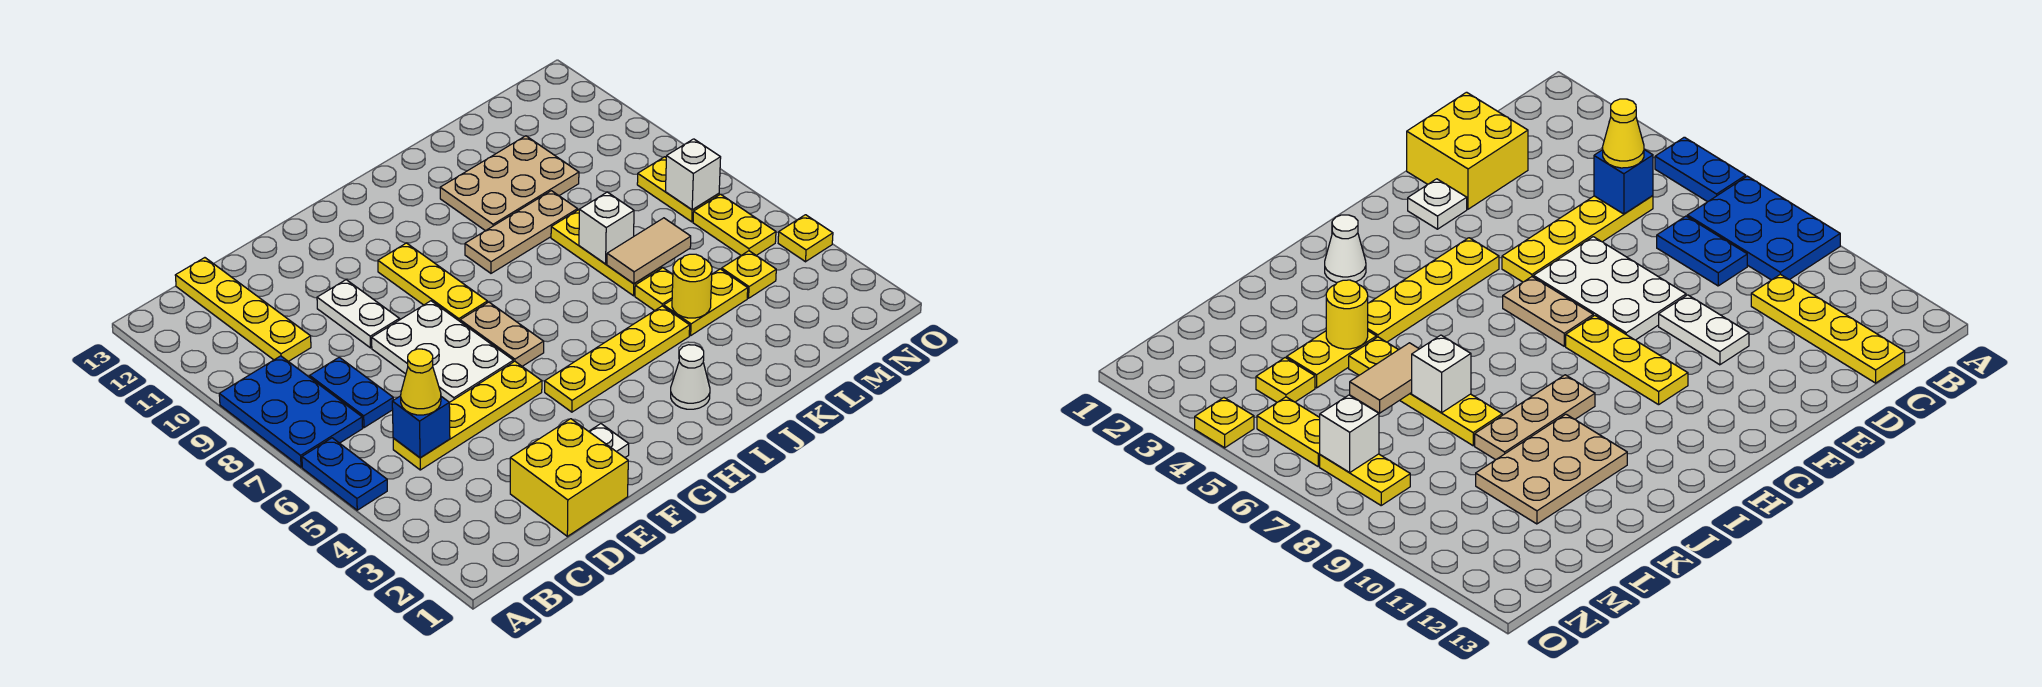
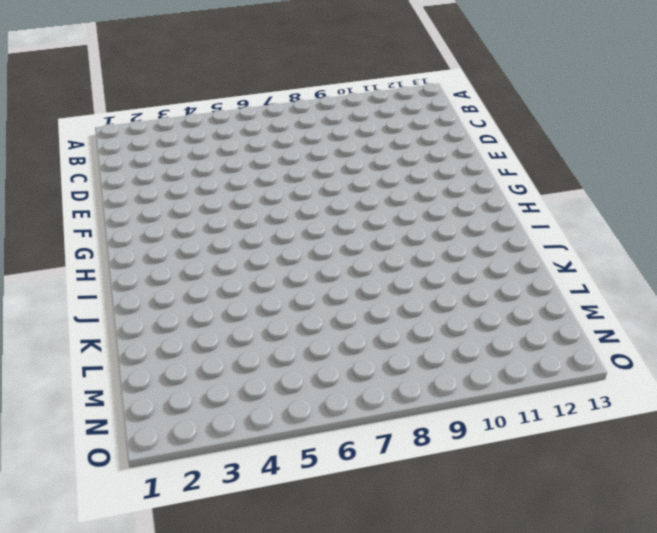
none -> blue plate A5:A6 level 1
none -> blue plate A7:B9 level 1
none -> yellow plate C5:F5 level 1

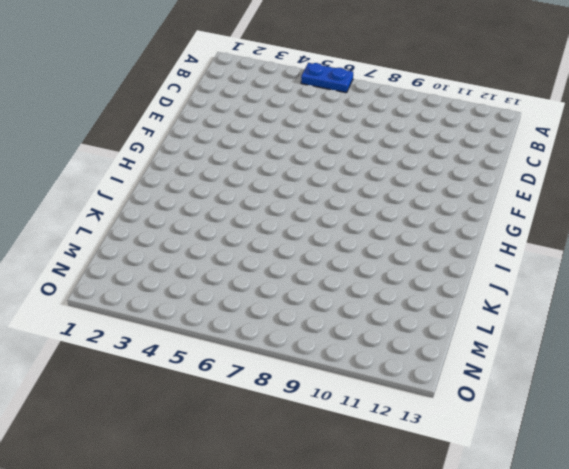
none -> blue plate A7:B9 level 1
none -> yellow plate C5:F5 level 1
none -> blue plate C7:C8 level 1

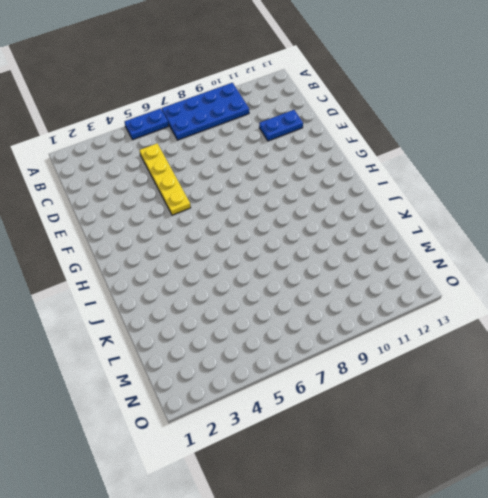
blue plate A7:B10 level 1 -> blue plate A7:B9 level 1
blue plate D11:D12 level 1 -> blue plate C7:C8 level 1
none -> yellow plate C10:C13 level 1
none -> yellow brick D1:E2 level 1
none -> white plate E6:F8 level 1

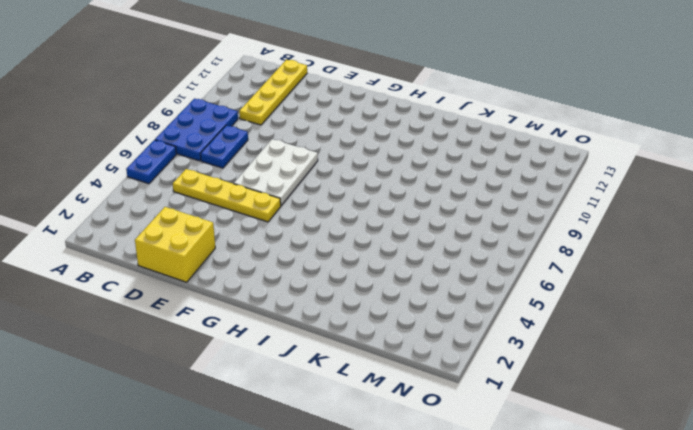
none -> white plate E9:E10 level 1
none -> white plate F2 level 1
none -> yellow plate G4:J4 level 1

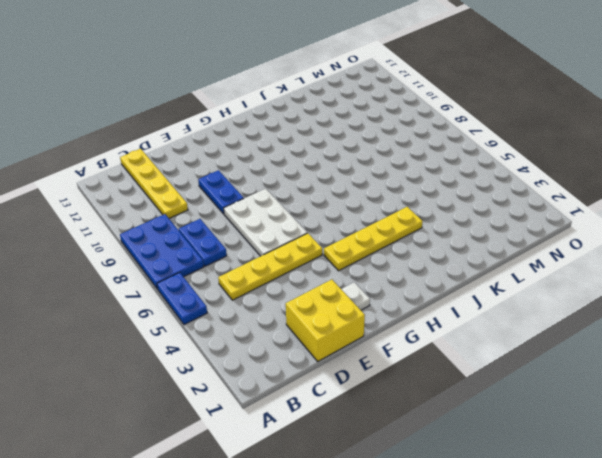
blue plate E9:E10 level 1 -> white plate E9:E10 level 1
none -> tan plate G6:G7 level 1
none -> yellow plate G8:G10 level 1
none -> white cone I2 level 1

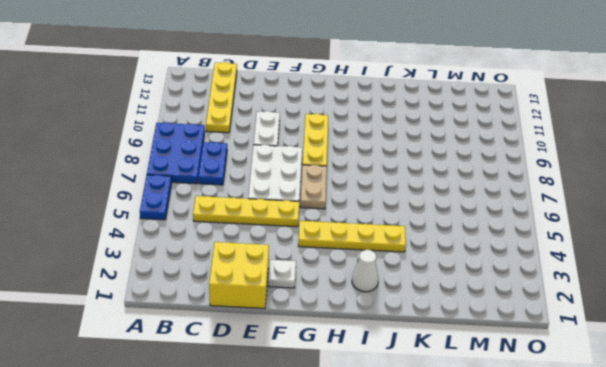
none -> tan plate I9:K9 level 1
none -> tan plate J10:L11 level 1
none -> yellow plate K4:L4 level 1

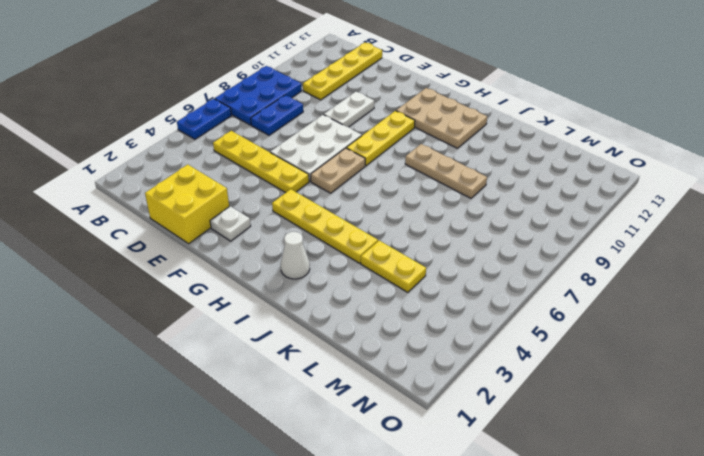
tan plate G11:I12 level 1 -> tan plate J10:L11 level 1
none -> yellow plate K5 level 1
none -> yellow plate K6:K8 level 1
none -> yellow plate M4 level 1

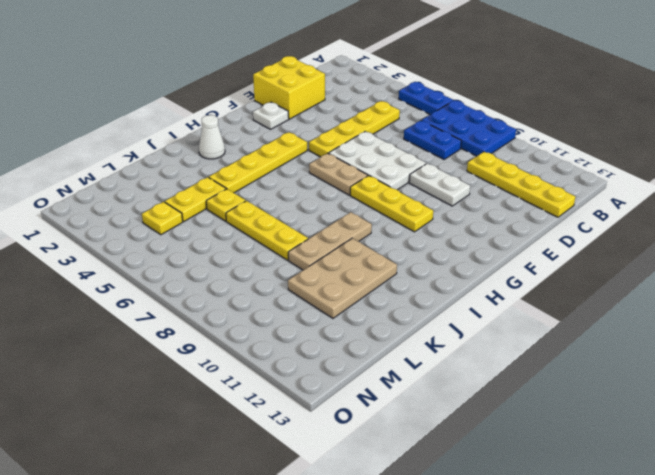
none -> yellow plate N5:N6 level 1
none -> yellow plate N7:N8 level 1
none -> yellow plate O4 level 1

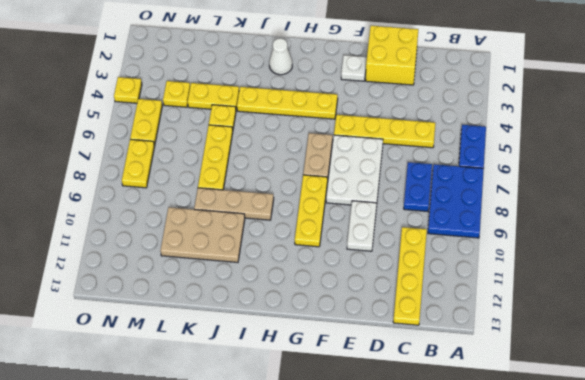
none -> blue brick C5 level 2
none -> yellow round brick K4 level 2
none -> tan tile K6:L6 level 2

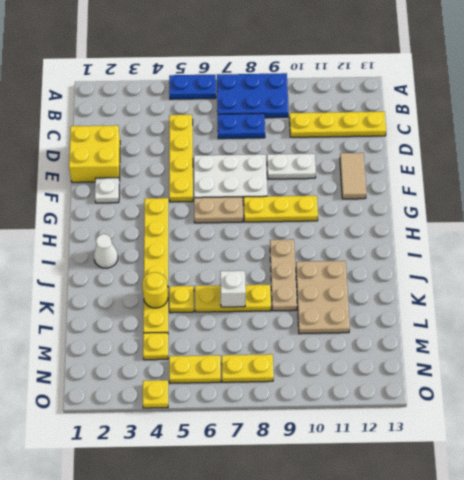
tan tile E12:F12 level 1 -> tan tile K6:L6 level 2
none -> blue brick C5 level 2
none -> white brick N7 level 2
none -> yellow cone C5 level 3

